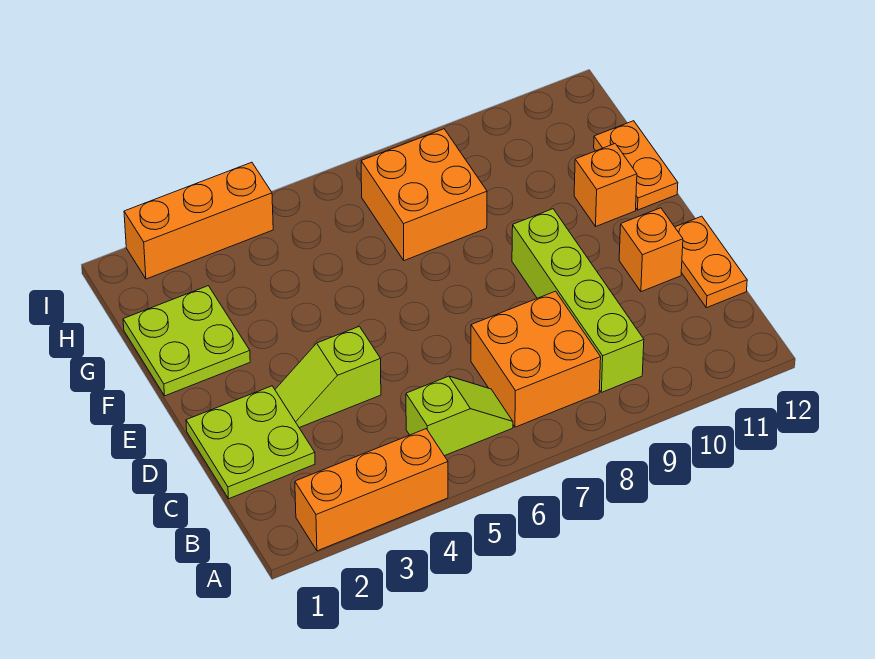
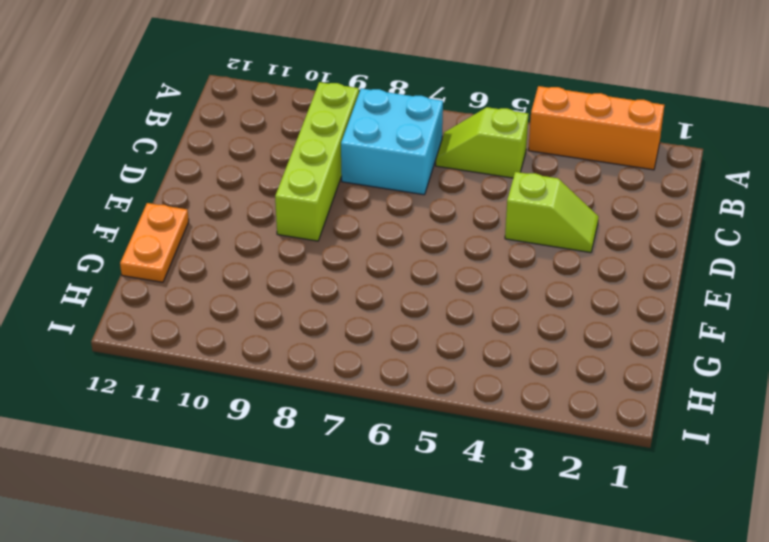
cyan brick B7:C8 level 1 -> orange brick B7:C8 level 1
none -> lime plate C1:D2 level 1
none -> orange plate C12:D12 level 1
none -> orange brick D11 level 1

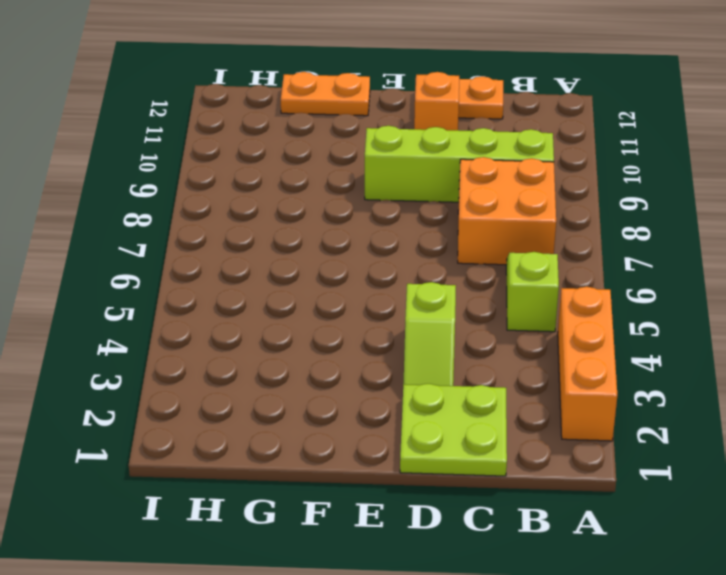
none -> lime plate F1:G2 level 1
none -> orange brick F11 level 1
none -> orange brick G7:H8 level 1

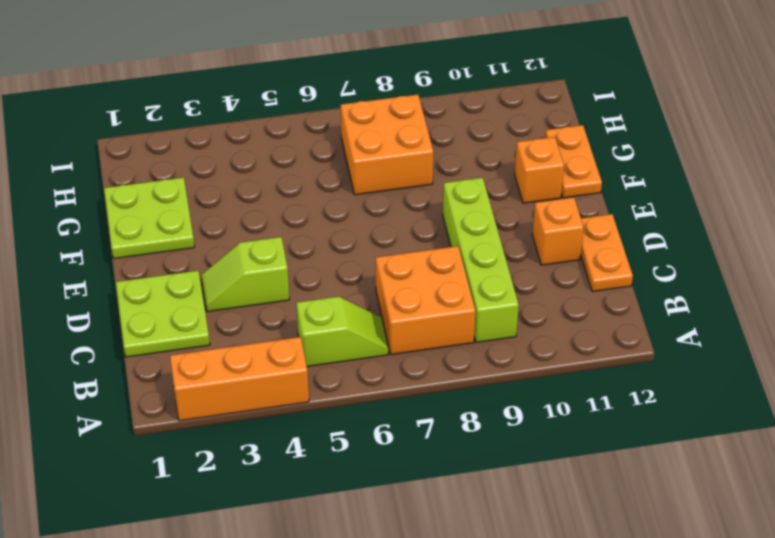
none -> orange brick I2:I4 level 1

